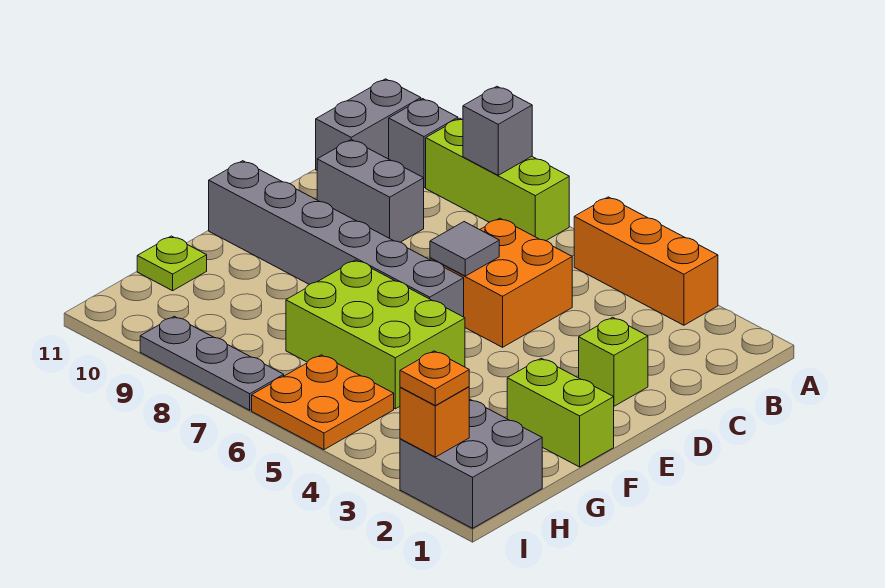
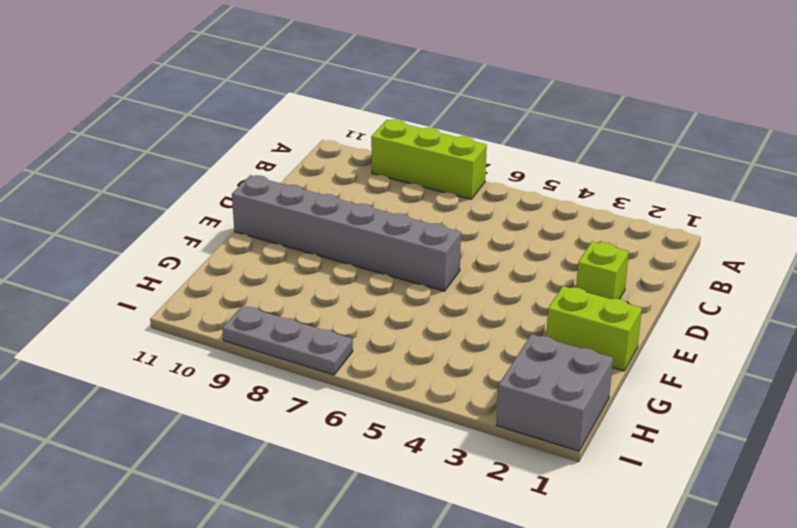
none -> orange brick A3:A5 level 1
none -> grey brick A10 level 1
none -> grey brick A11:B11 level 1

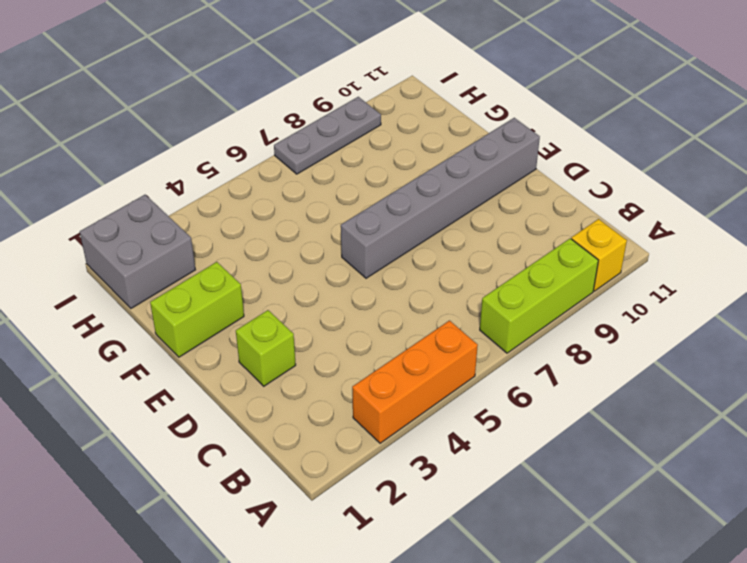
yellow brick A10 level 1 -> grey brick A10 level 1
none -> grey brick A11:B11 level 1
none -> orange brick C5:D6 level 1
none -> grey brick C9:C10 level 1

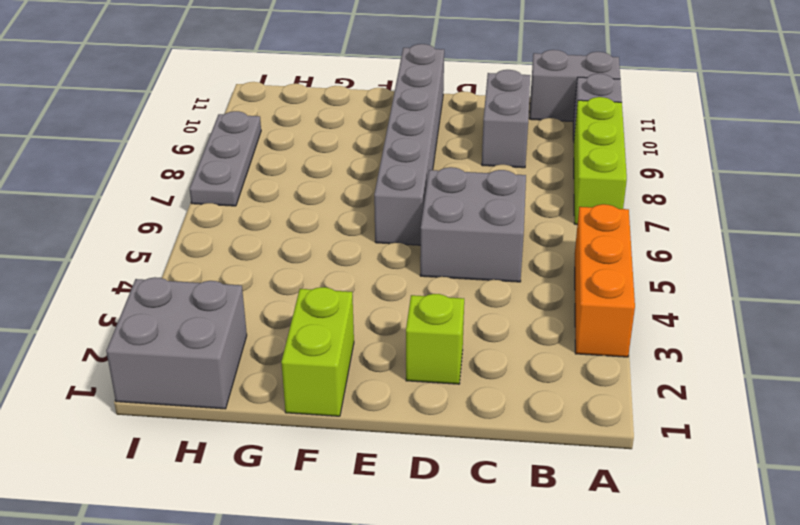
grey brick C5:D6 level 1 -> orange brick C5:D6 level 1
none -> lime brick F5:G7 level 1
none -> lime plate G11 level 1
none -> orange plate H5:I6 level 1

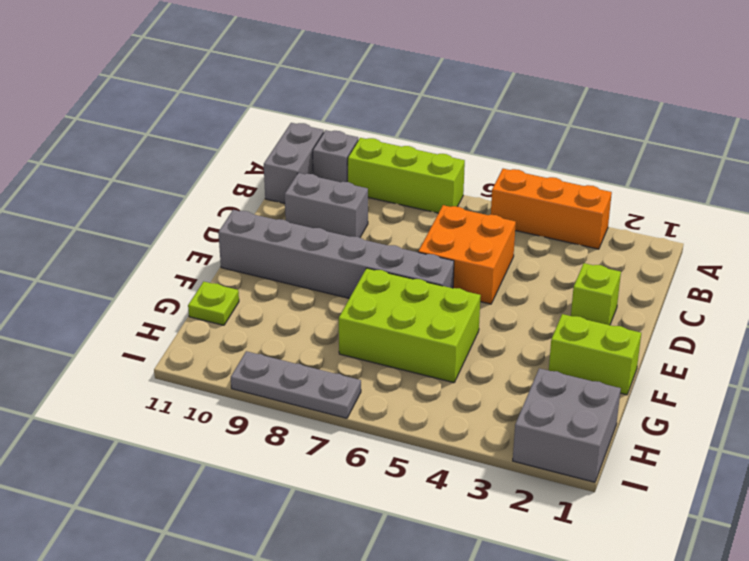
none -> orange plate H5:I6 level 1
none -> grey brick A8 level 2
none -> grey tile D6 level 2

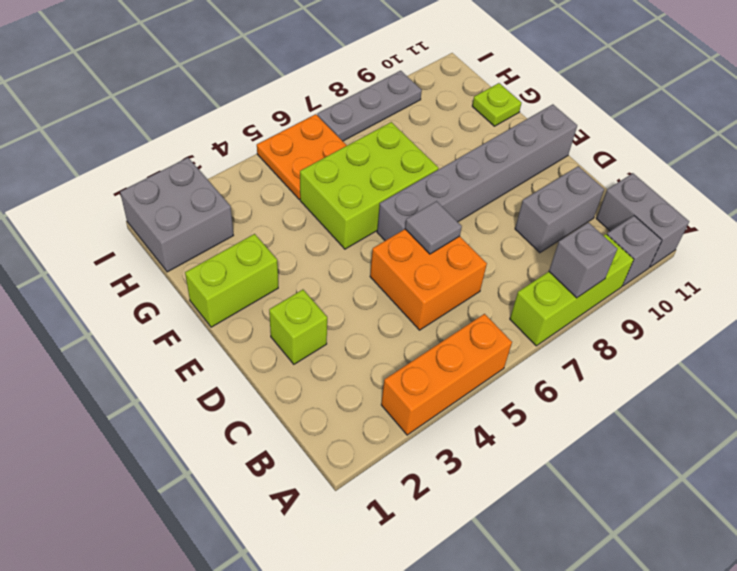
none -> orange brick I2 level 2
none -> orange plate I2 level 3

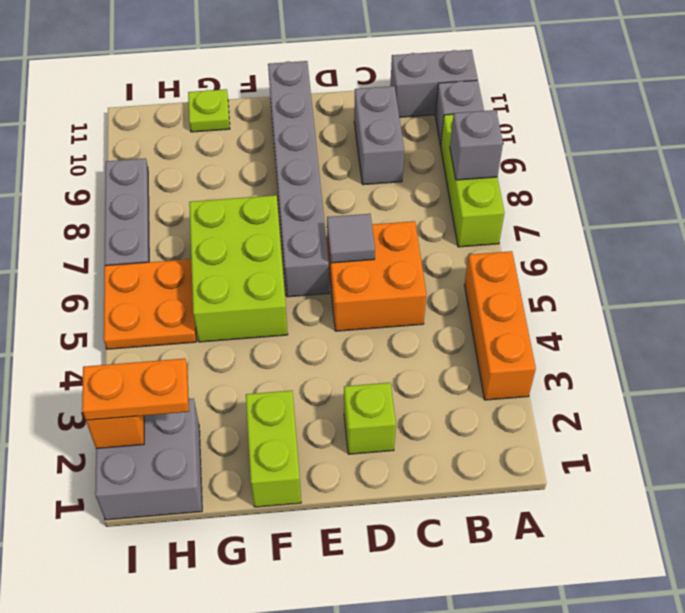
orange plate H2:I2 level 3 -> orange plate I2 level 3

